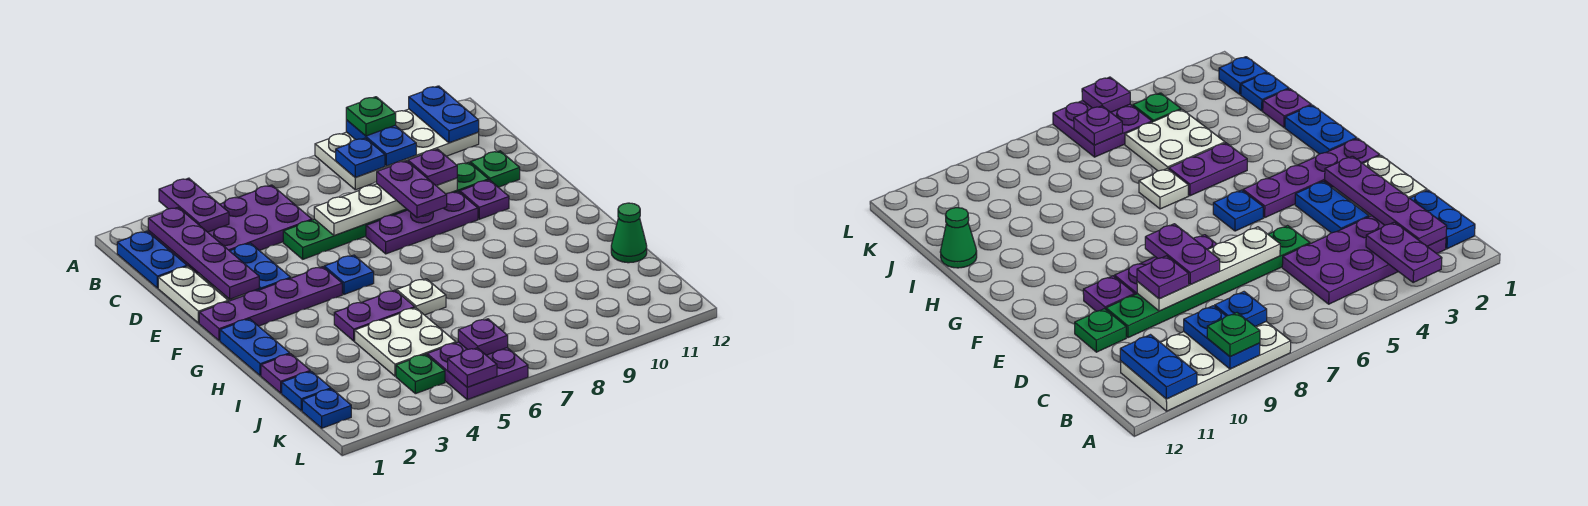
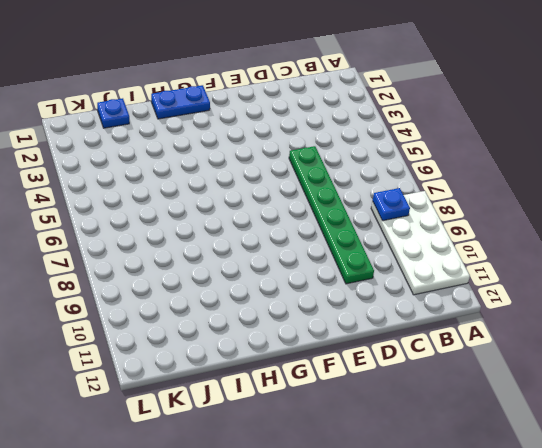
none -> blue plate B1:C1 level 1
none -> purple plate B2:C5 level 1
none -> white plate D1:E1 level 1
none -> blue plate D3:E3 level 1

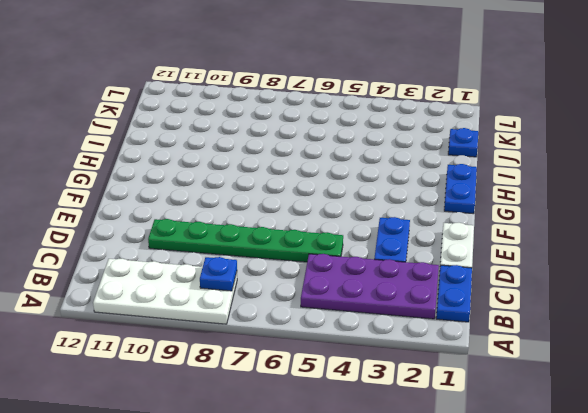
none -> green plate D11 level 1
none -> purple plate E7:E9 level 1
none -> purple plate E10 level 1
none -> purple plate F1:F4 level 1

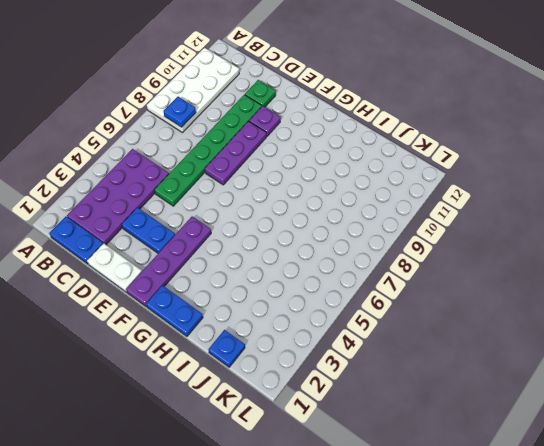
none -> blue plate F5 level 1
none -> purple plate H4:H5 level 1
none -> white plate H6 level 1
none -> purple plate I1 level 1

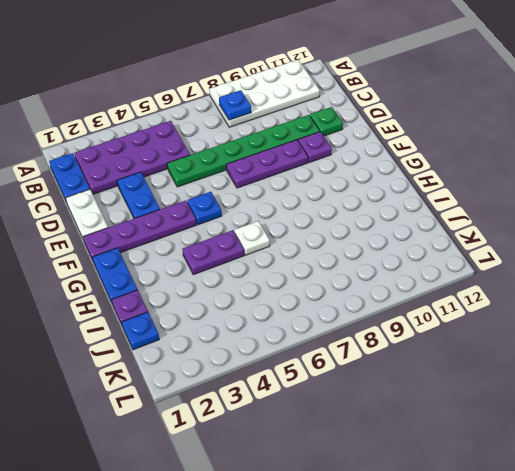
none -> white plate I4:J5 level 1
none -> green cone I12 level 1
none -> blue plate K1 level 1
none -> green plate K4 level 1

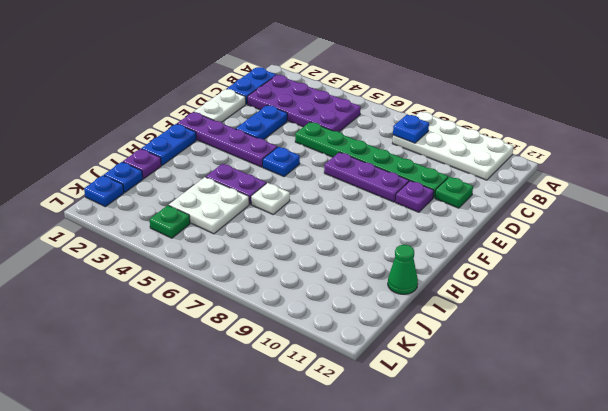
none -> purple plate K5:L6 level 1
none -> purple plate A3:B3 level 2
none -> blue plate A9:B9 level 2
none -> blue plate A11:B11 level 2

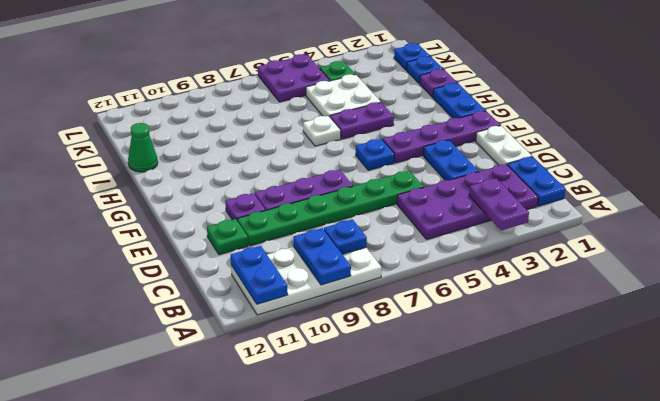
none -> purple plate B2:E2 level 2
none -> white plate D6:D9 level 2
none -> purple plate K6 level 2
none -> purple plate L5 level 2

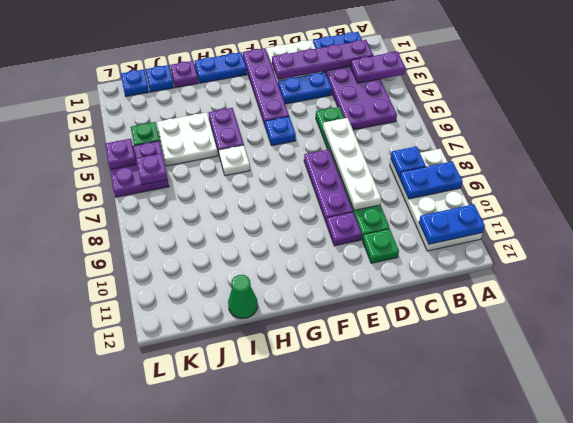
none -> green plate A9 level 3
none -> purple plate D8:E8 level 3
none -> purple plate D9 level 3

